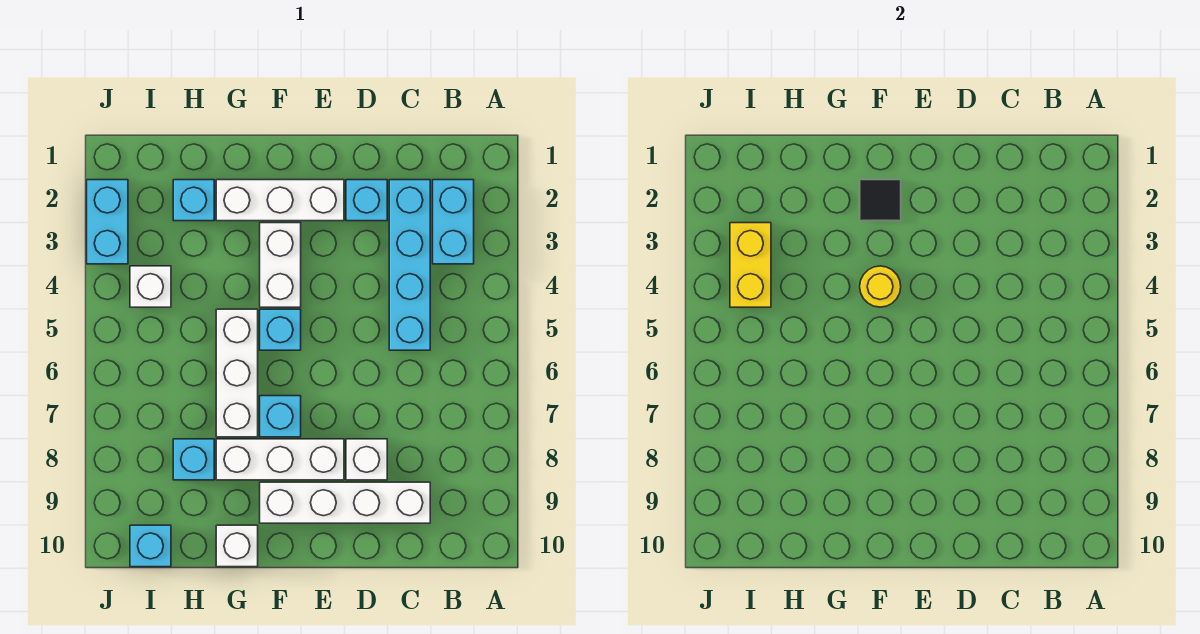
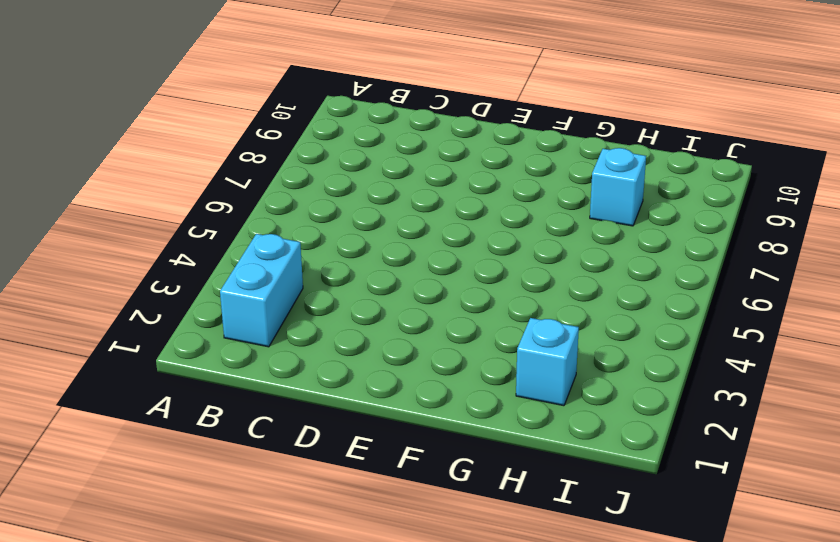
none -> cyan brick C2:C5 level 1
none -> white brick C9:F9 level 1
none -> cyan brick D2 level 1

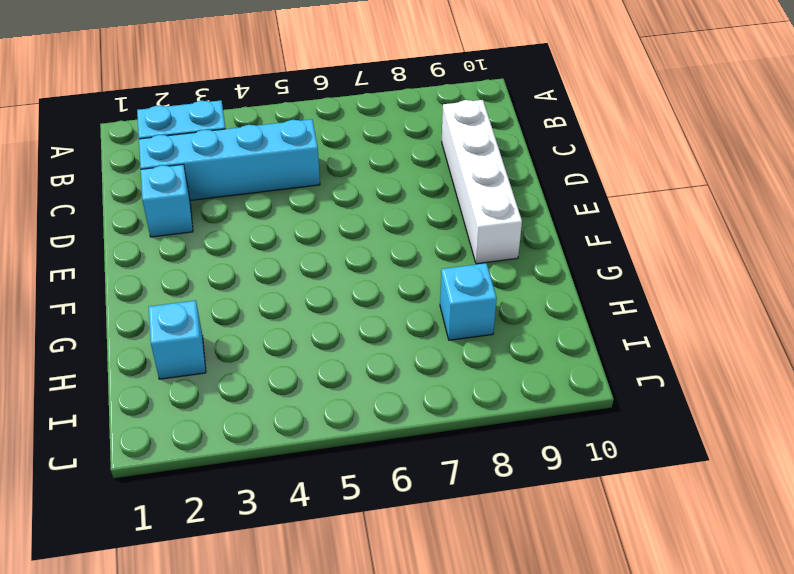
none -> white brick D8 level 1
none -> white brick E2:G2 level 1
none -> white brick E8:G8 level 1

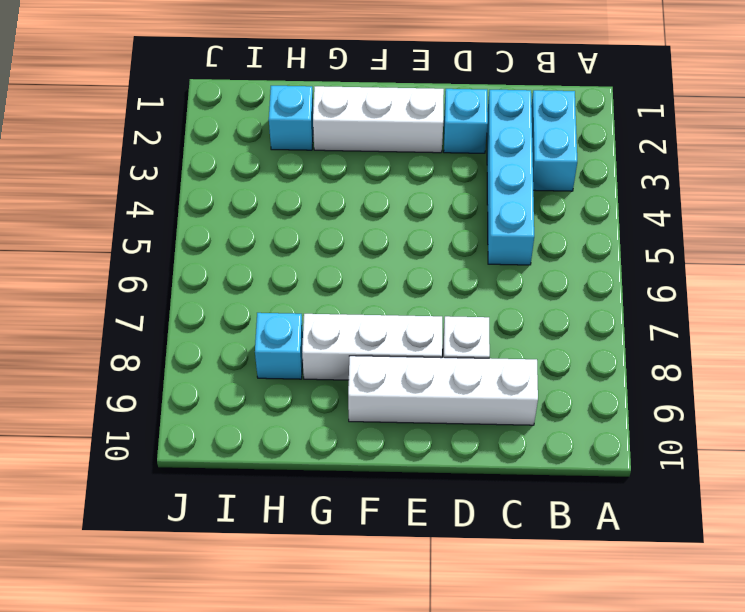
none -> white brick F3:F4 level 1
none -> cyan brick F5 level 1
none -> cyan brick F7 level 1

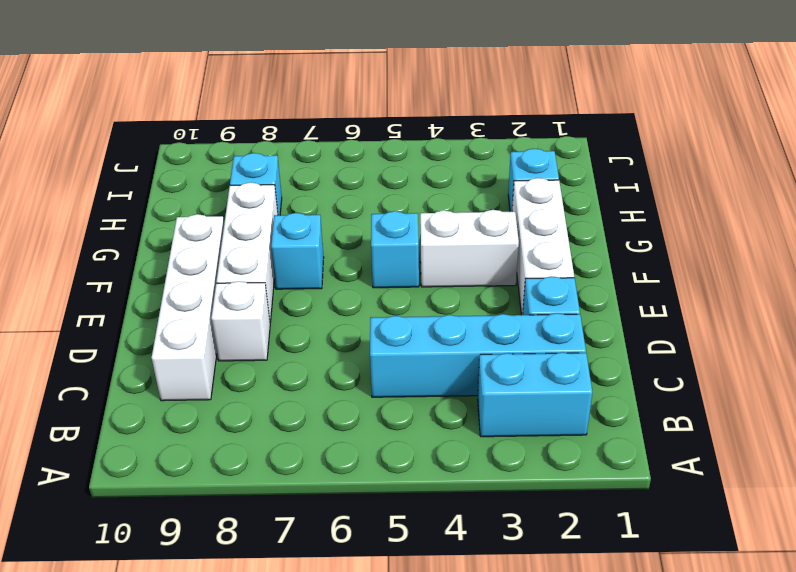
none -> white brick G5:G7 level 1
none -> white brick G10 level 1
none -> white brick I4 level 1

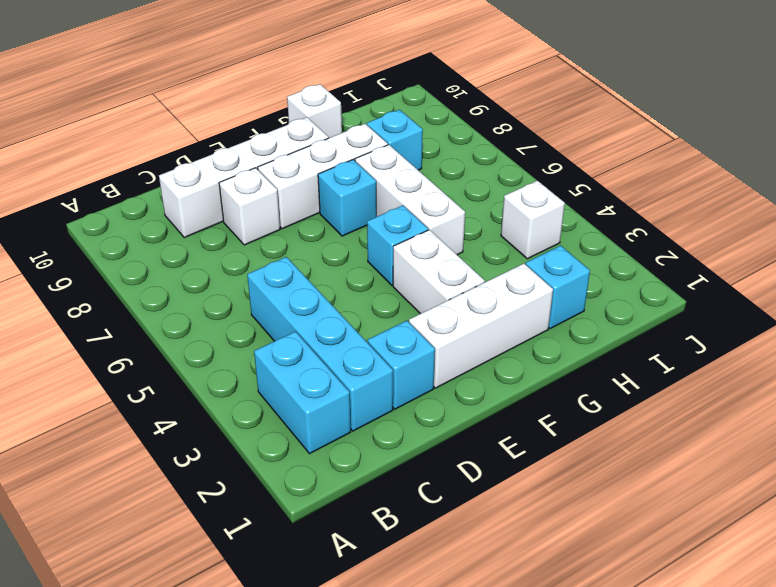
none -> cyan brick I10 level 1
none -> cyan brick J2:J3 level 1
none -> black tile F2 level 2

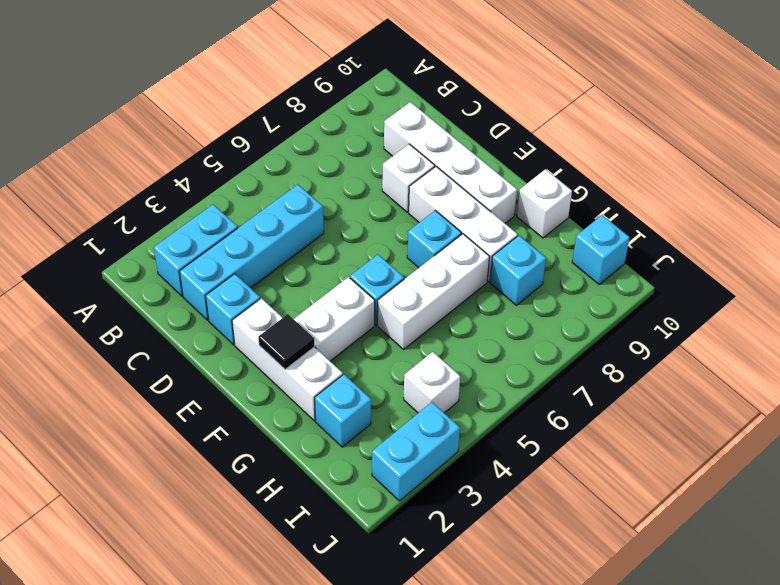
none -> yellow round brick F4 level 2
none -> yellow brick I3:I4 level 2

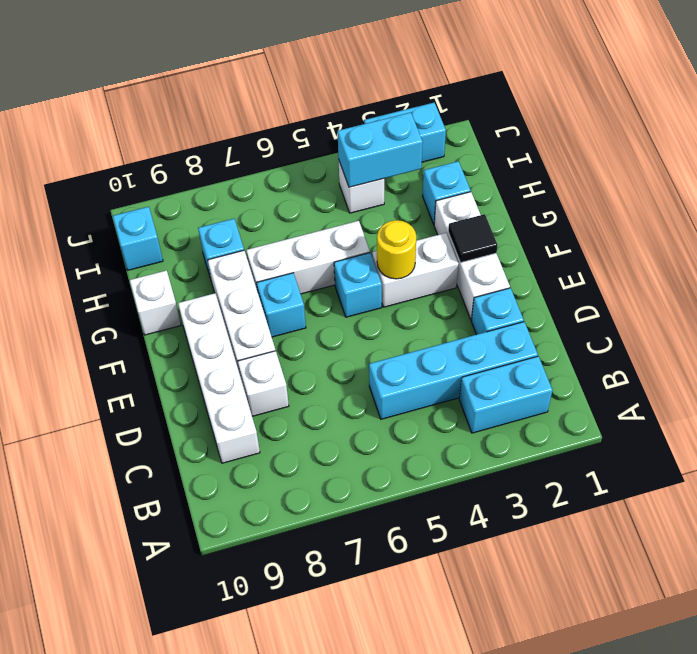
cyan brick I3:I4 level 2 -> yellow brick I3:I4 level 2

